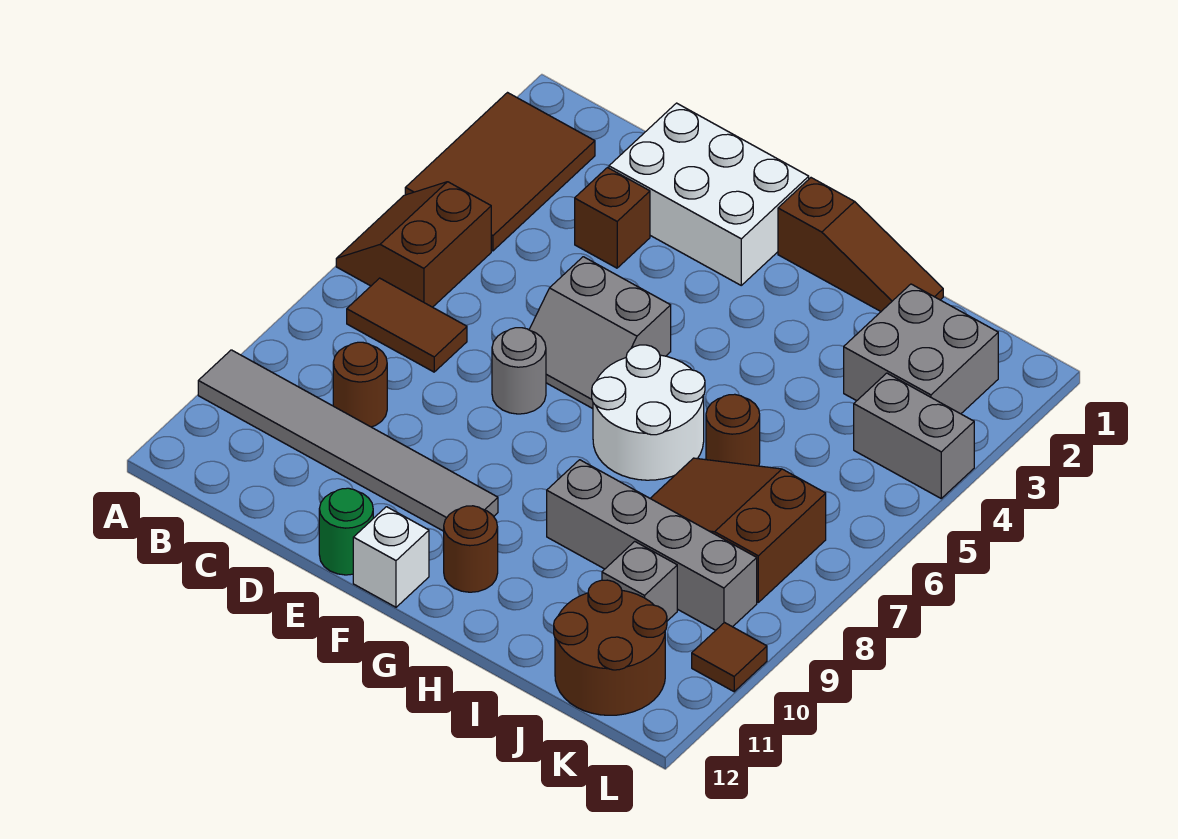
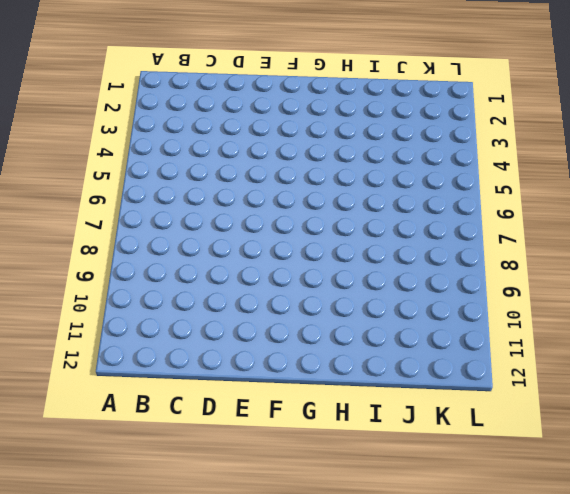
none -> brown tile A2:B4 level 1
none -> brown slope A5:B6 level 1 top B
none -> grey tile A10:F10 level 1

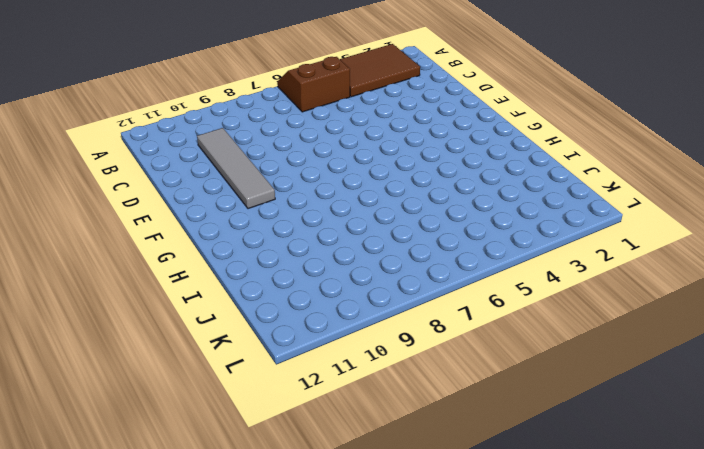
grey tile C10:F10 level 1 -> grey tile A10:F10 level 1
none -> brown tile B7:C7 level 1
none -> brown round brick C9 level 1
none -> white brick D1:F2 level 1

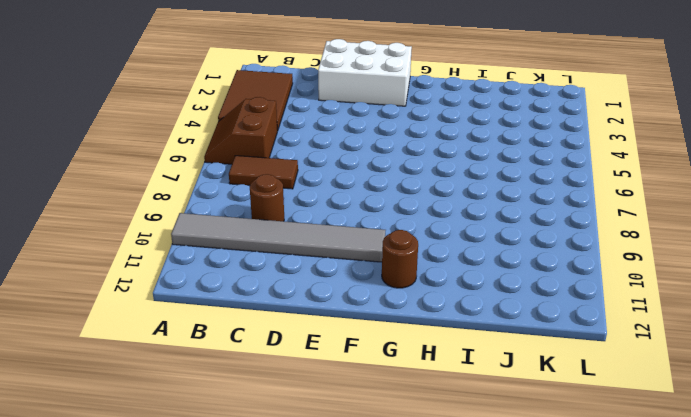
none -> brown brick D3 level 1
none -> grey slope E5:F6 level 1 top 5
none -> grey round brick E7 level 1

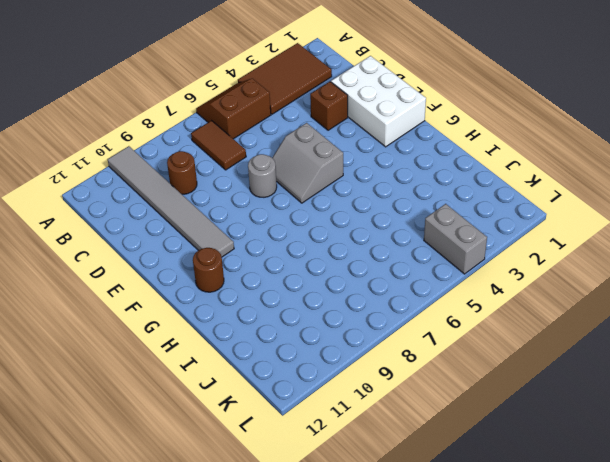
none -> green round brick E12 level 1
none -> white brick F12 level 1
none -> brown slope G1:I1 level 1 top G

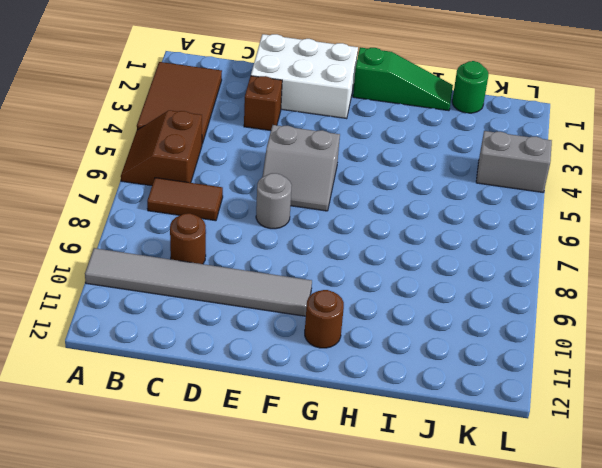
green slope G1:I1 level 1 top G -> brown slope G1:I1 level 1 top G
green round brick J1 level 1 -> green round brick E12 level 1
none -> white brick F12 level 1
none -> white round brick G6:H7 level 1
none -> grey brick H9:K9 level 1

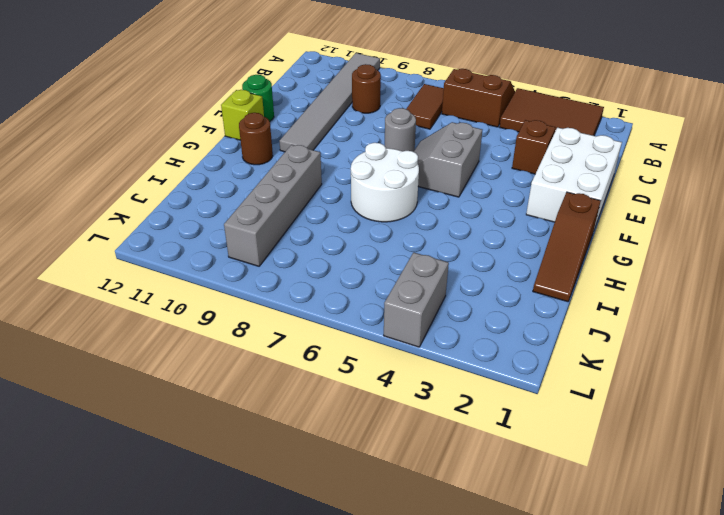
lime brick F12 level 1 -> white brick F12 level 1
none -> brown round brick I6 level 1
none -> brown slope I7:K8 level 1 top K
none -> grey brick J2:K3 level 1

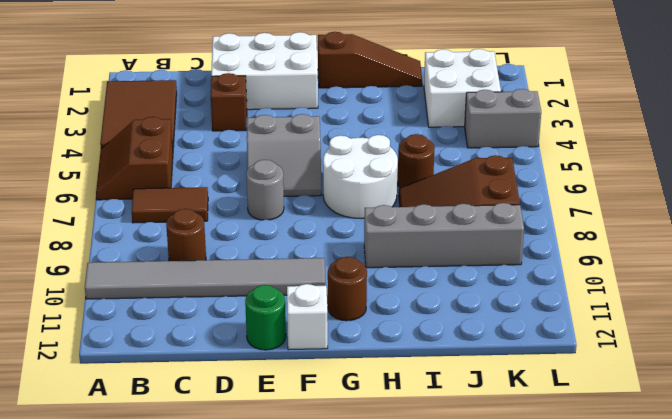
white brick J2:K3 level 1 -> grey brick J2:K3 level 1
none -> grey brick J10 level 1
none -> brown round brick J11:K12 level 1
none -> brown tile L10 level 1

